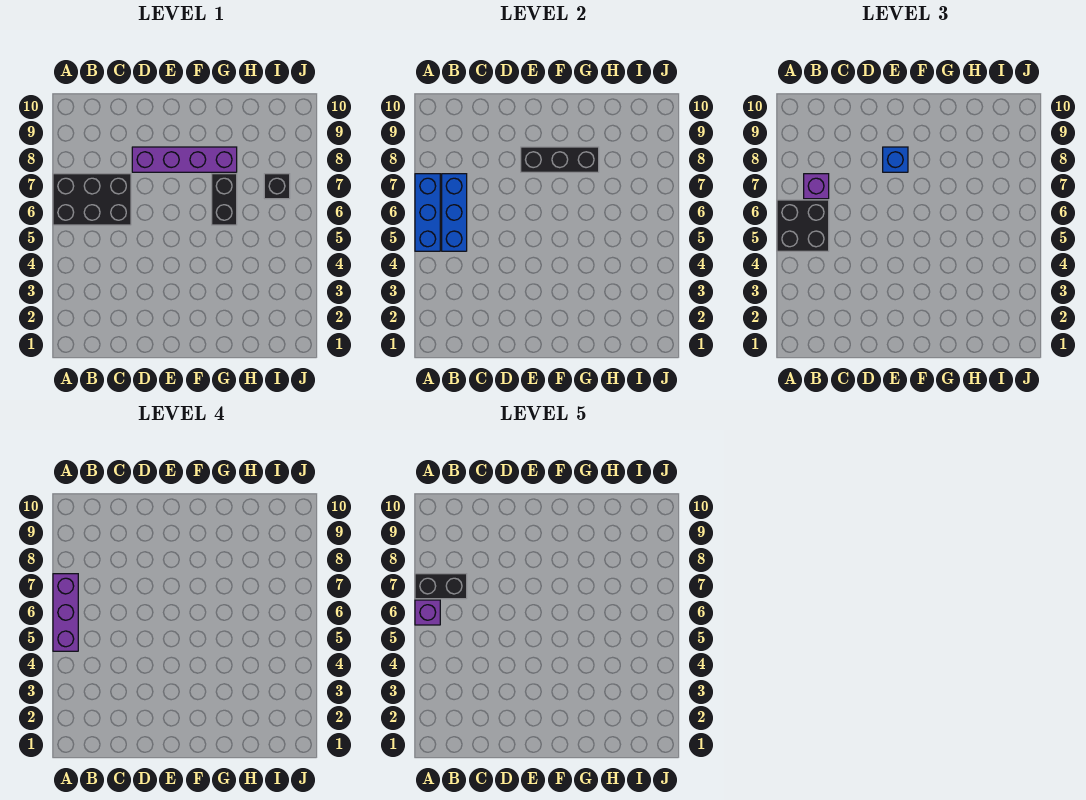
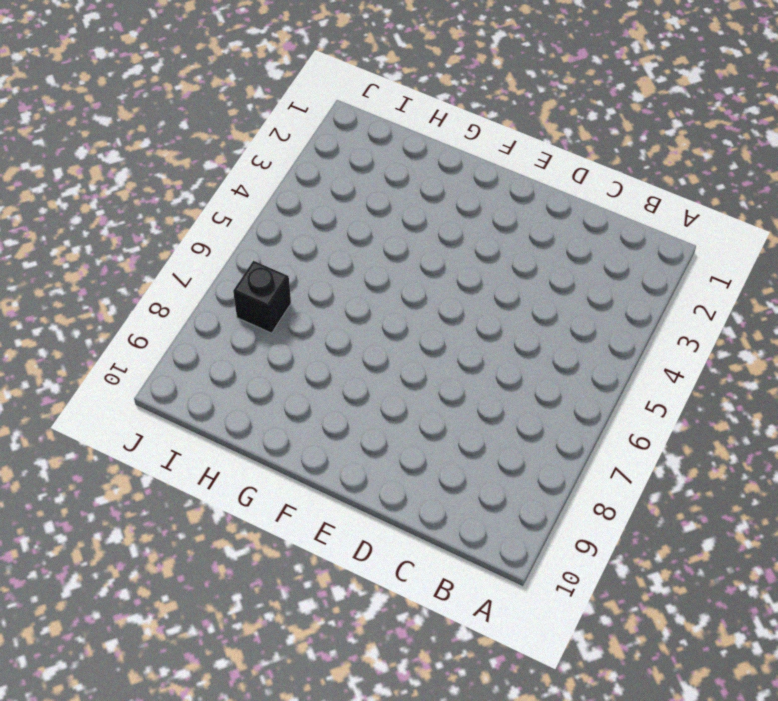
none -> black brick A6:C7 level 1
none -> purple brick D8:G8 level 1
none -> black brick G6:G7 level 1

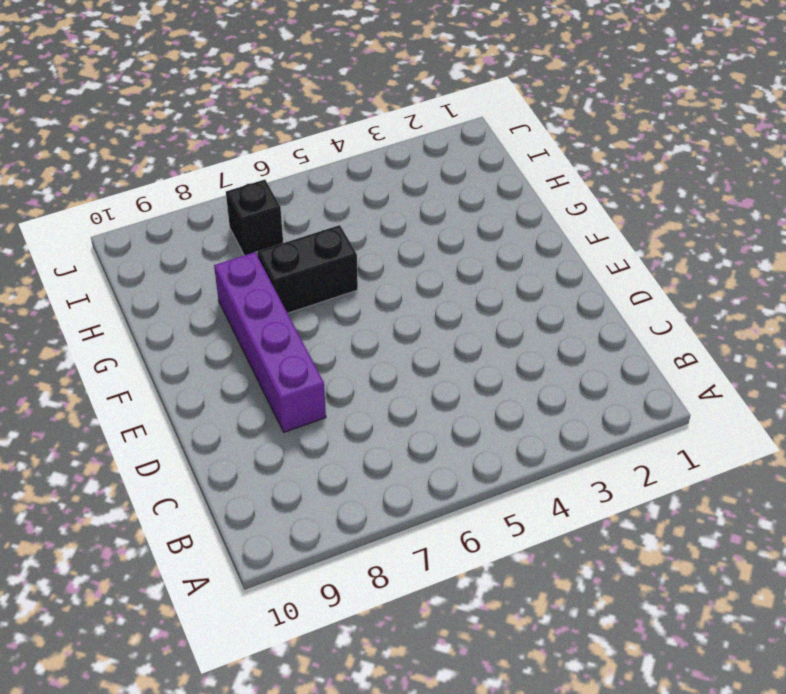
none -> black brick A6:C7 level 1
none -> blue brick A5:A7 level 2
none -> blue brick B5:B7 level 2

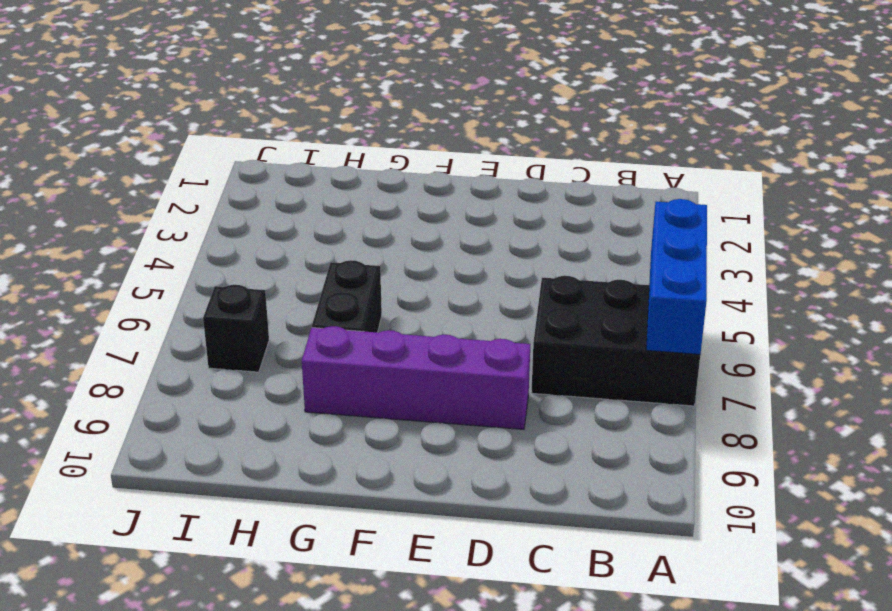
none -> blue brick B5:B7 level 2
none -> black brick E8:G8 level 2
none -> black brick A5:B6 level 3

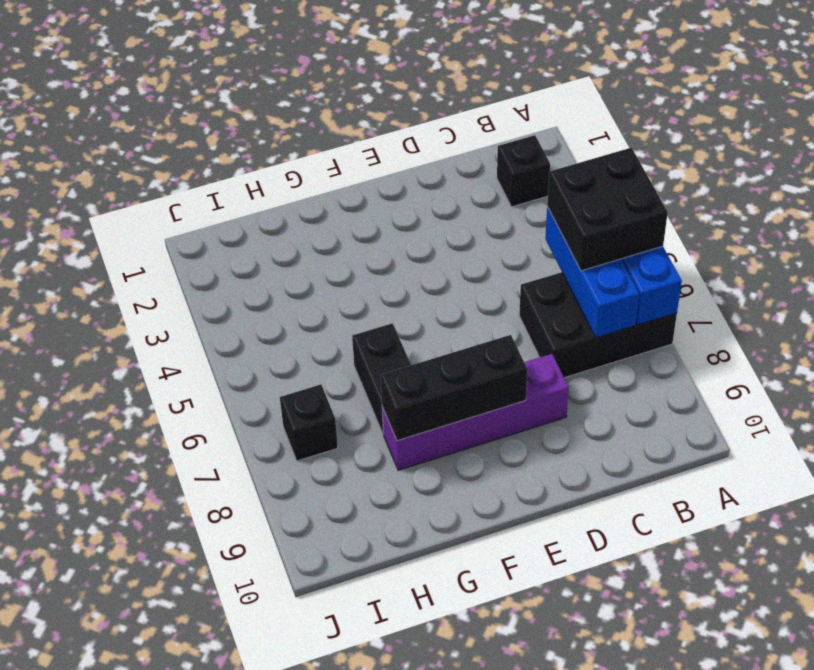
black brick B2 level 1 -> none
none -> purple brick B7 level 3
none -> blue brick E8 level 3
none -> purple brick A5:A7 level 4

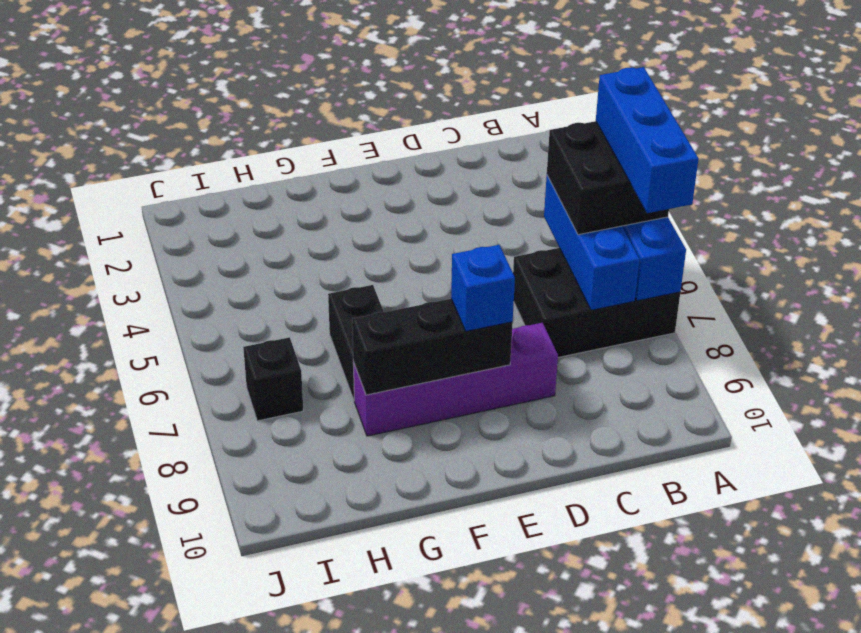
blue brick A5:A7 level 4 -> purple brick A5:A7 level 4
none -> purple brick B7 level 3
none -> purple brick A6 level 5
none -> black brick A7:B7 level 5

